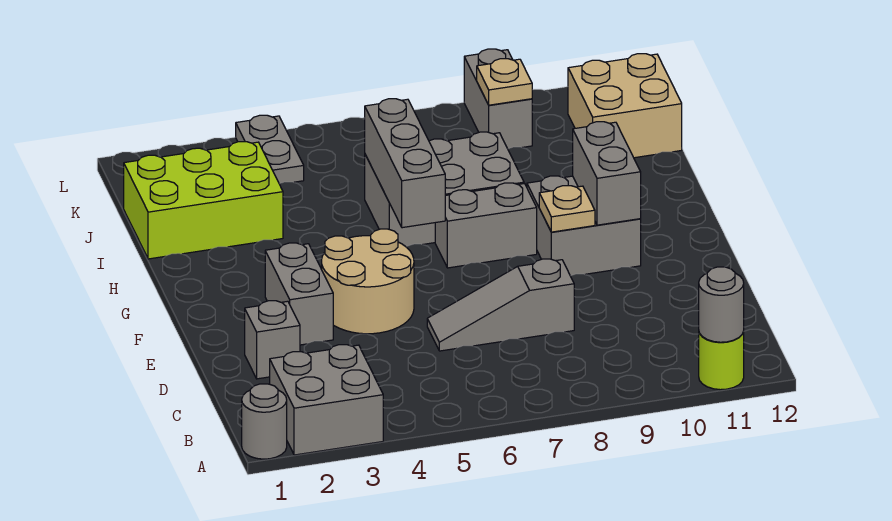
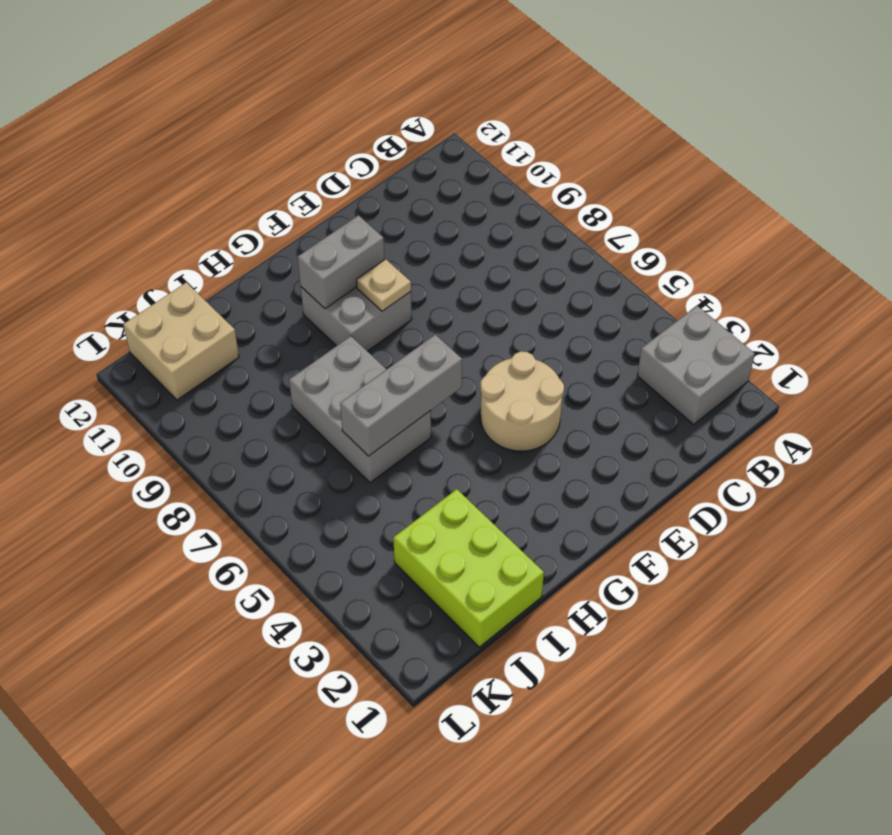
none -> grey round brick A1 level 1
none -> lime round brick A11 level 1
none -> grey brick D2 level 1

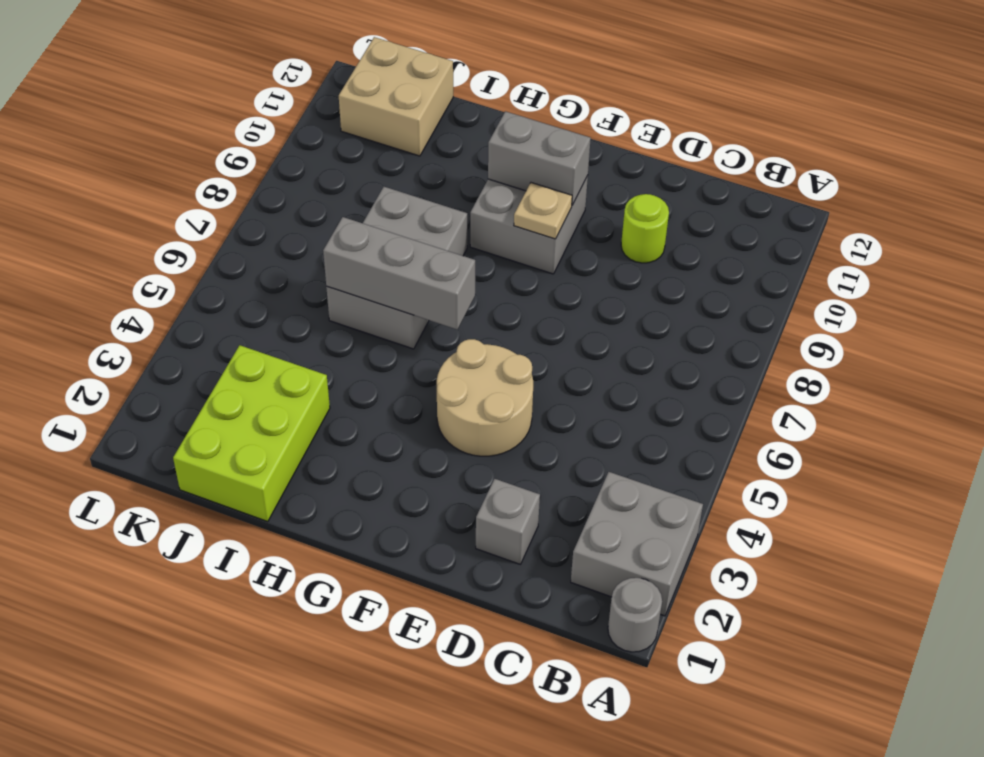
lime round brick D10 level 1 -> lime round brick A11 level 1
none -> grey slope D6:D8 level 1 top 8
none -> grey brick E3:F3 level 1
none -> grey brick G7:G8 level 1

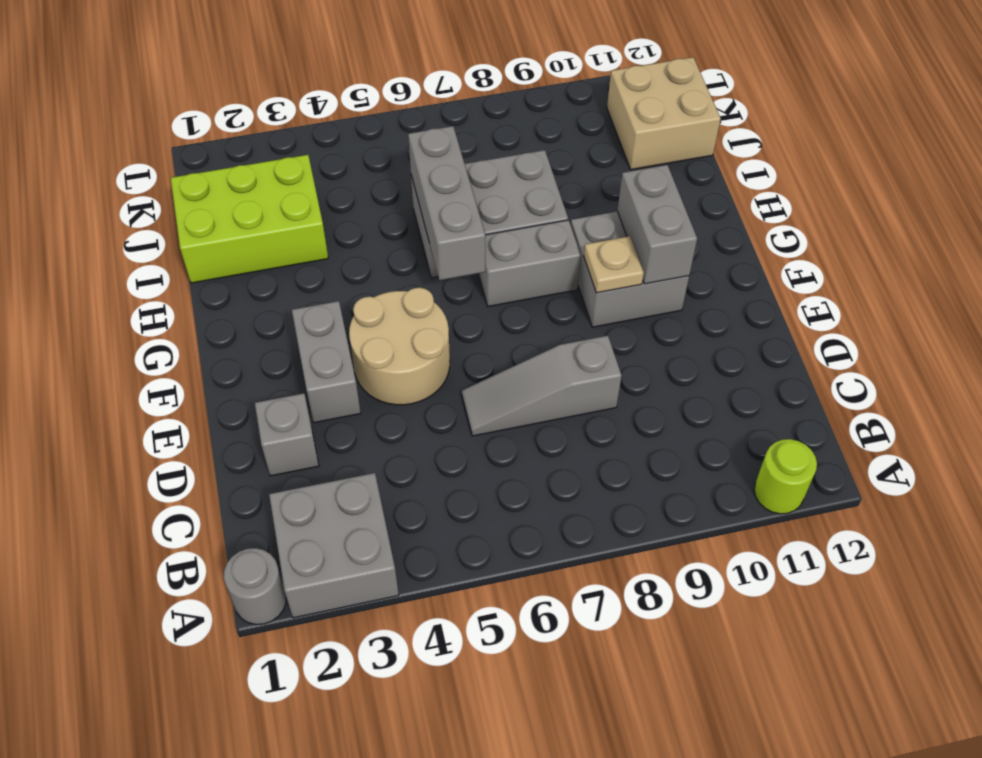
none -> grey plate K4:L4 level 1
none -> grey brick K9:L9 level 1
none -> grey round brick A11 level 2

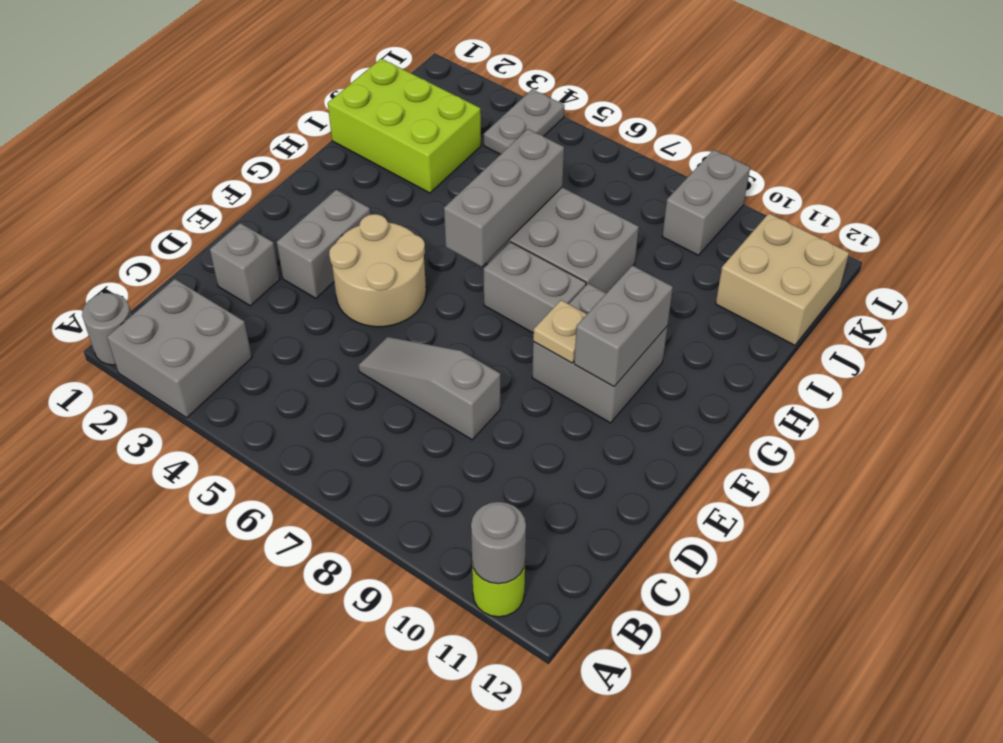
none -> tan plate K9 level 2

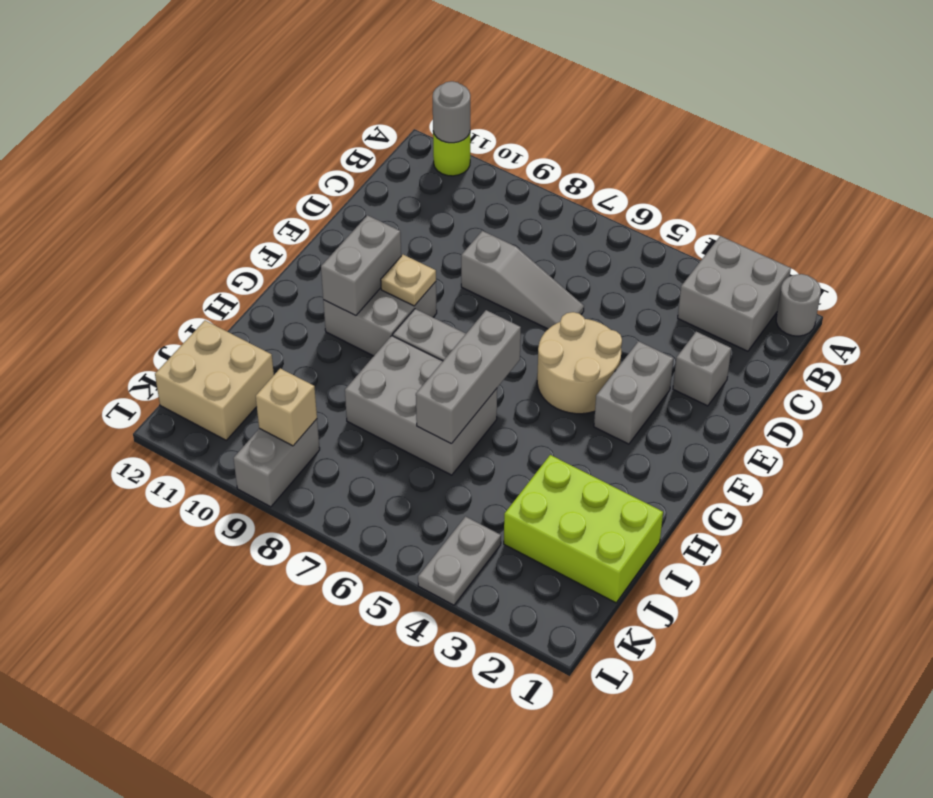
tan brick K9 level 2 -> tan plate K9 level 2

